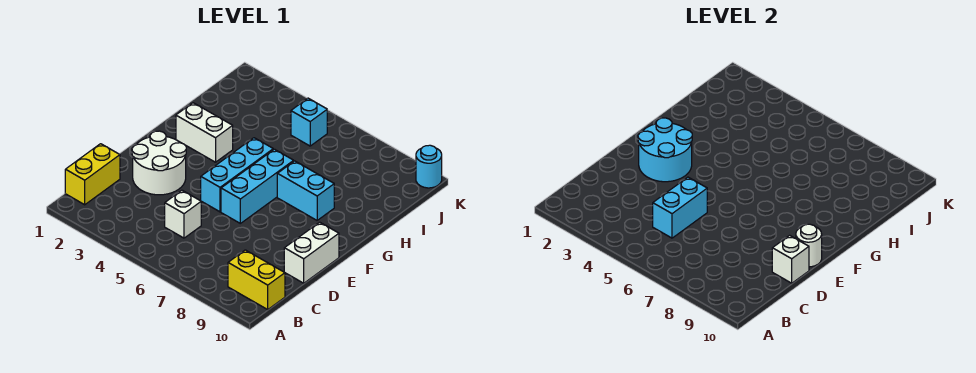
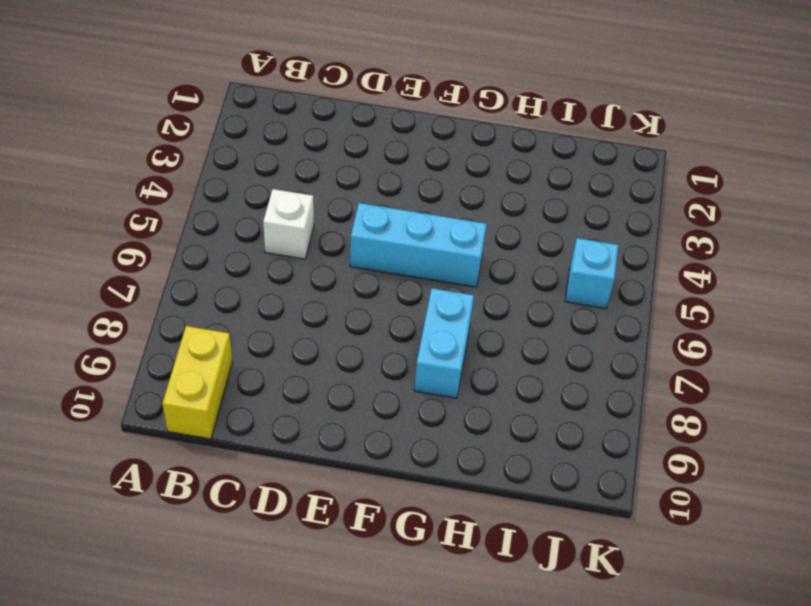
none -> yellow brick B1:C1 level 1
none -> white round brick D2:E3 level 1
none -> white brick D10:E10 level 1

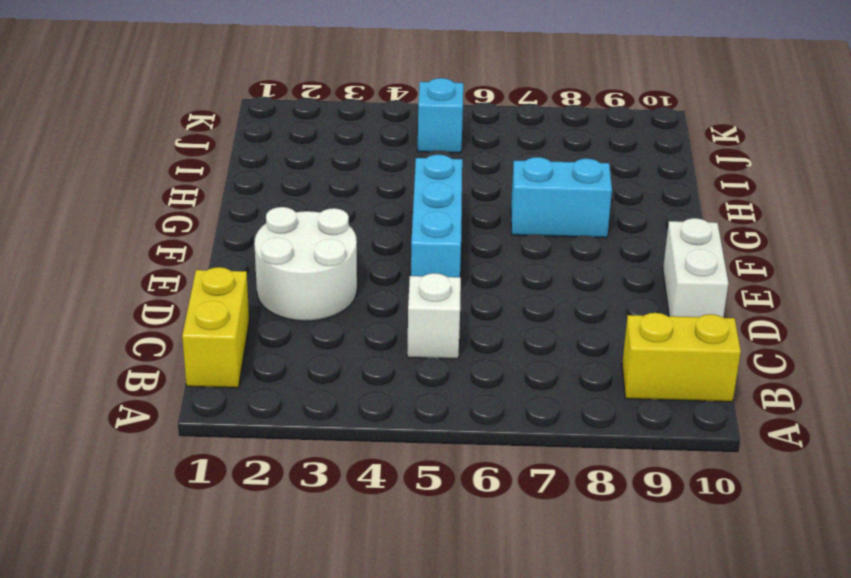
none -> cyan brick E6:G6 level 1
none -> white brick G2:G3 level 1
none -> cyan round brick K10 level 1

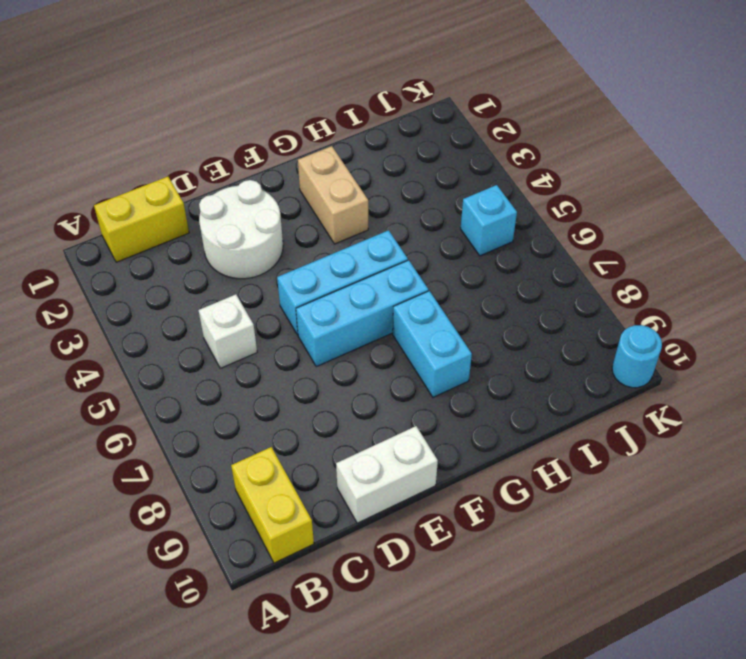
tan brick G2:G3 level 1 -> white brick G2:G3 level 1
none -> cyan brick C5:D5 level 2
none -> white brick D10 level 2
none -> cyan round brick E2:F3 level 2

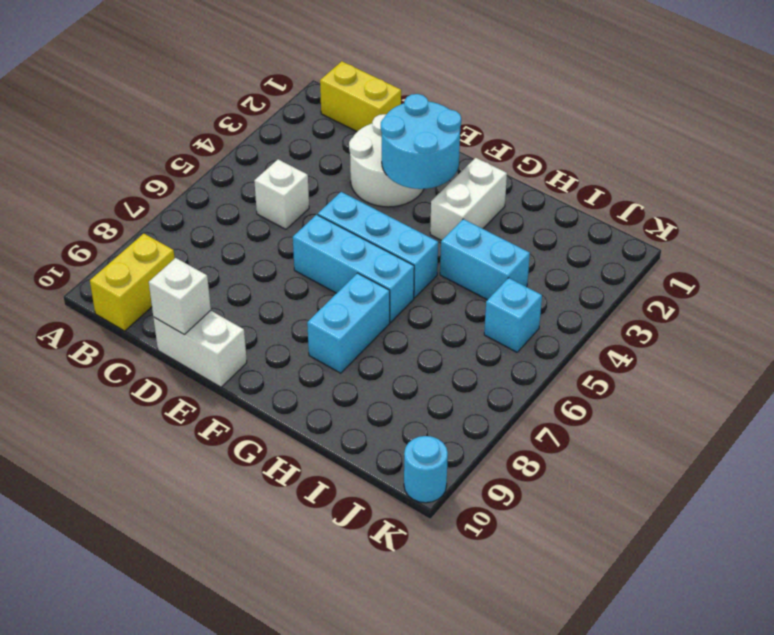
cyan brick H4:I4 level 1 -> cyan brick C5:D5 level 2
none -> white round brick E10 level 2

